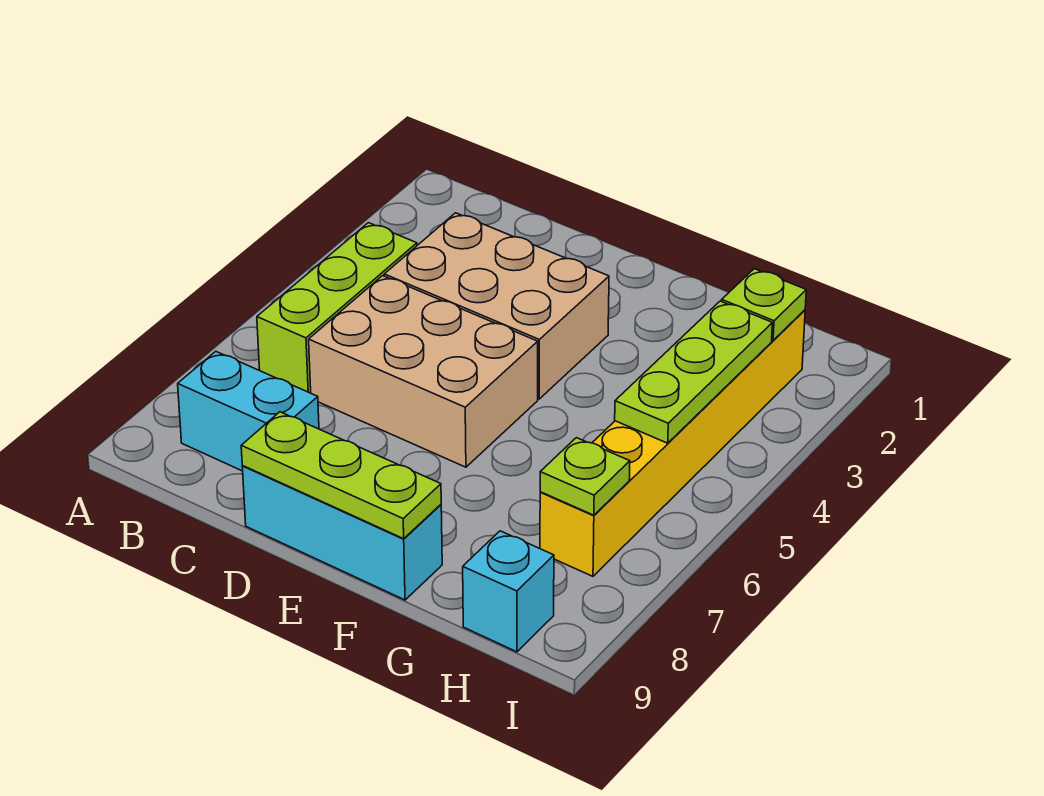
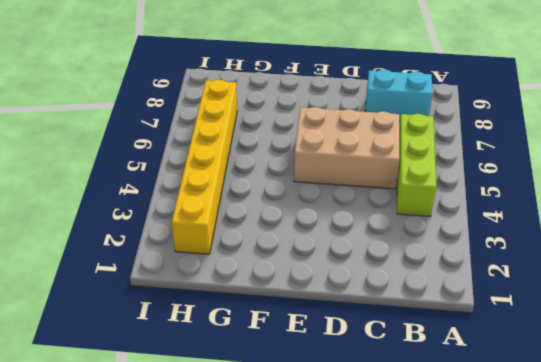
none -> tan brick C3:E4 level 1
none -> cyan brick D9:F9 level 1

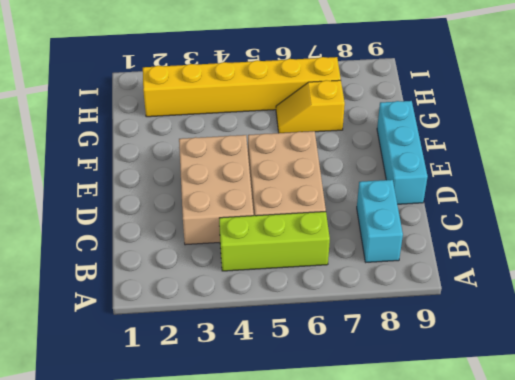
yellow slope G6:G7 level 1 top 7 -> none
none -> cyan brick H9 level 1
none -> lime plate D9:F9 level 2

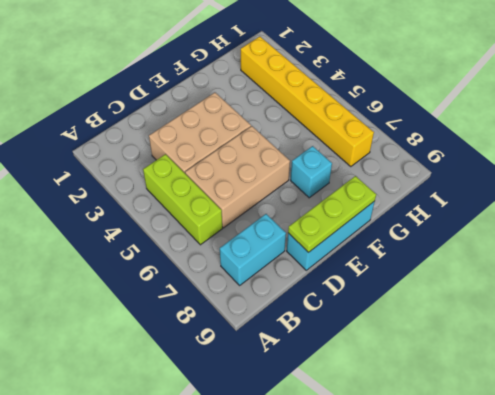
cyan brick F7 level 1 -> cyan brick H9 level 1
none -> lime plate H2 level 2
none -> lime plate H3:H5 level 2

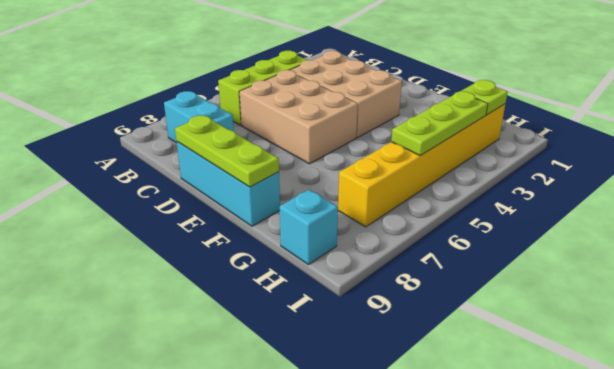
none -> lime plate H7 level 2

